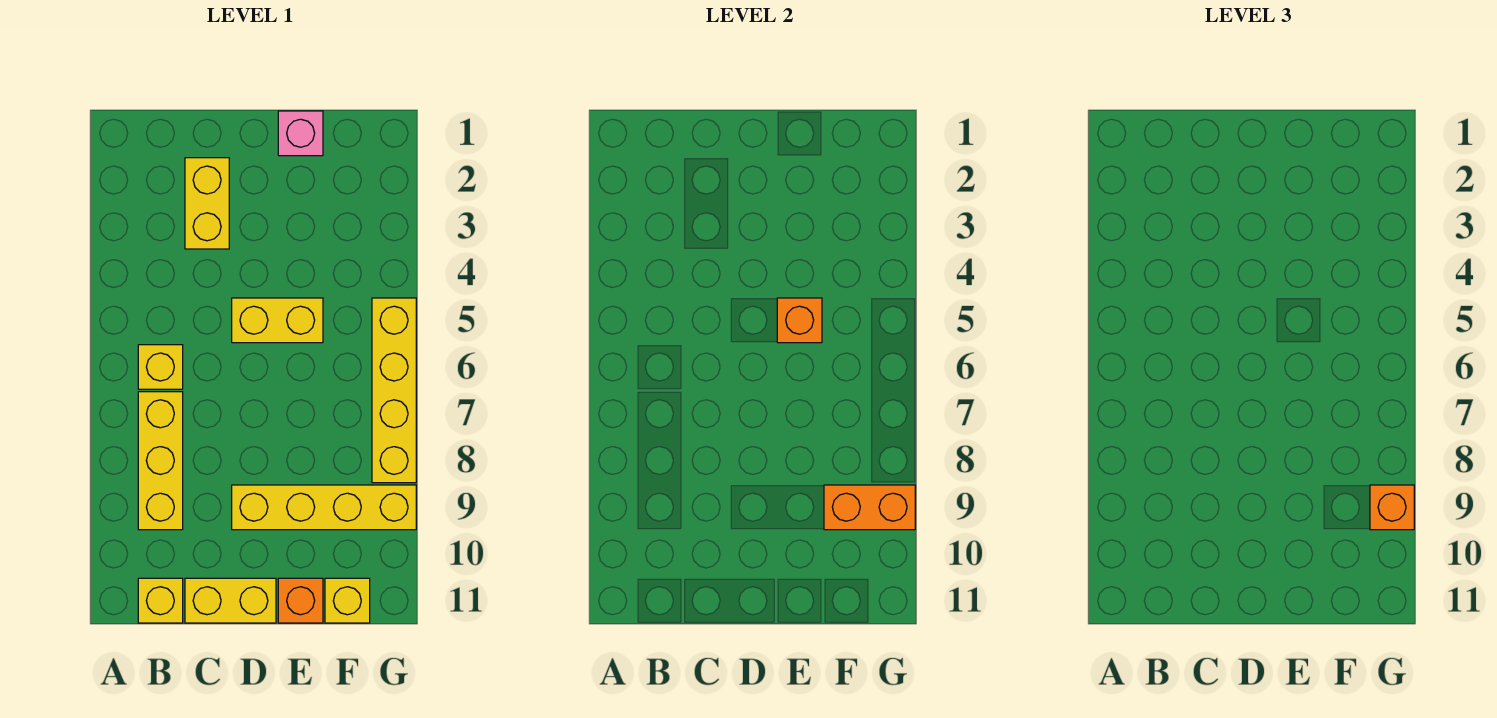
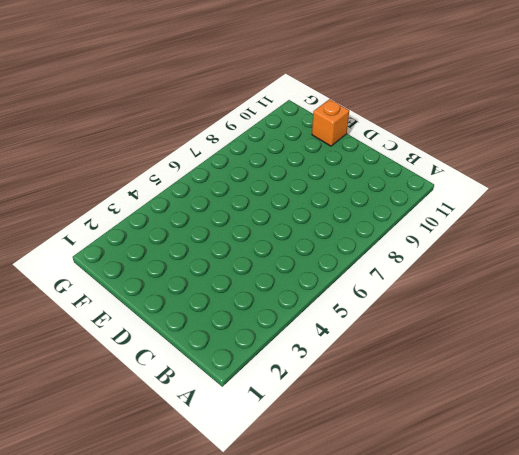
none -> yellow brick B6 level 1
none -> yellow brick B7:B9 level 1
none -> yellow brick B11 level 1

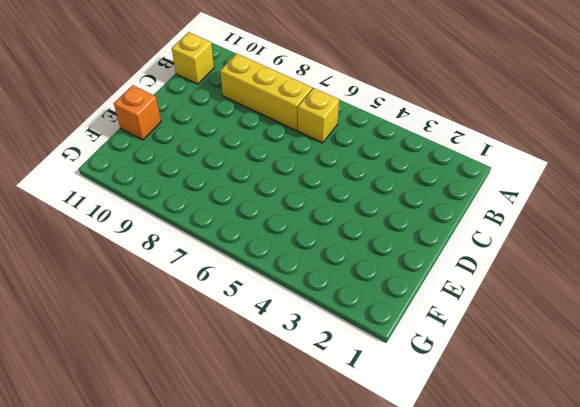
none -> yellow brick C2:C3 level 1
none -> yellow brick C11:D11 level 1
none -> yellow brick D5:E5 level 1

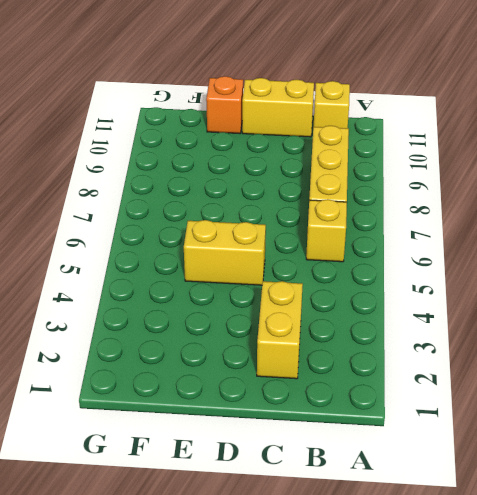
none -> yellow brick D9:G9 level 1
none -> pink brick E1 level 1
none -> yellow brick F11 level 1

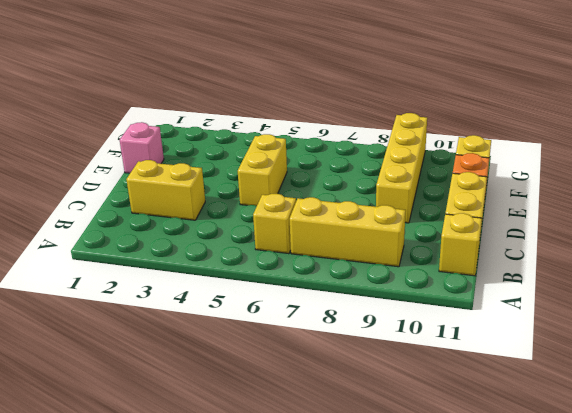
none -> yellow brick G5:G8 level 1
none -> orange brick E5 level 2
none -> orange brick F9:G9 level 2

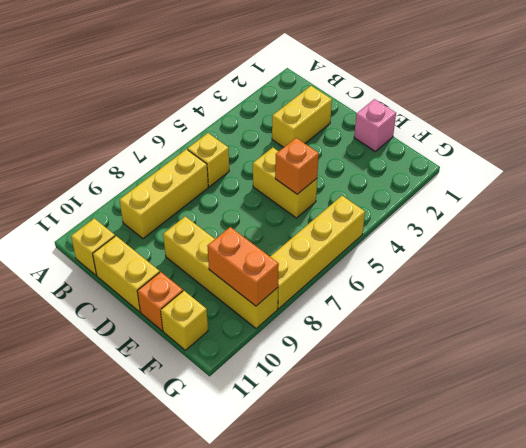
none -> orange brick G9 level 3

